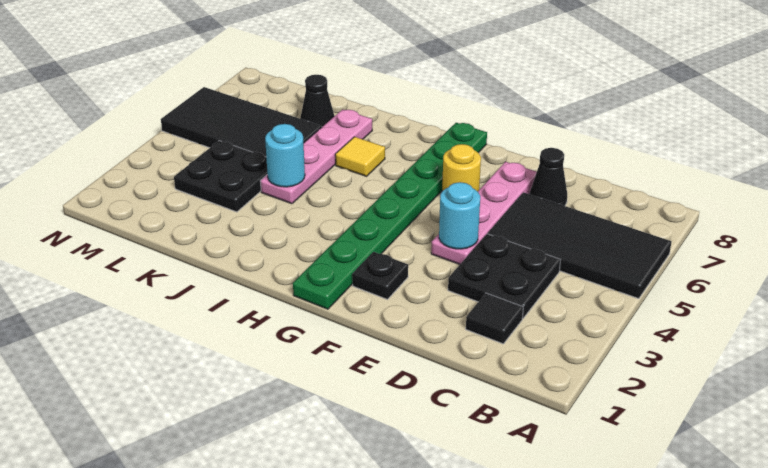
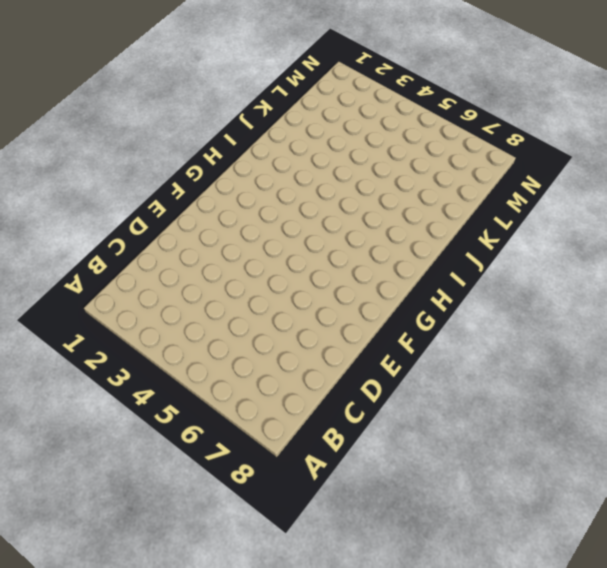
none -> black tile A5:D6 level 1
none -> black tile C2 level 1
none -> black plate C3:D4 level 1

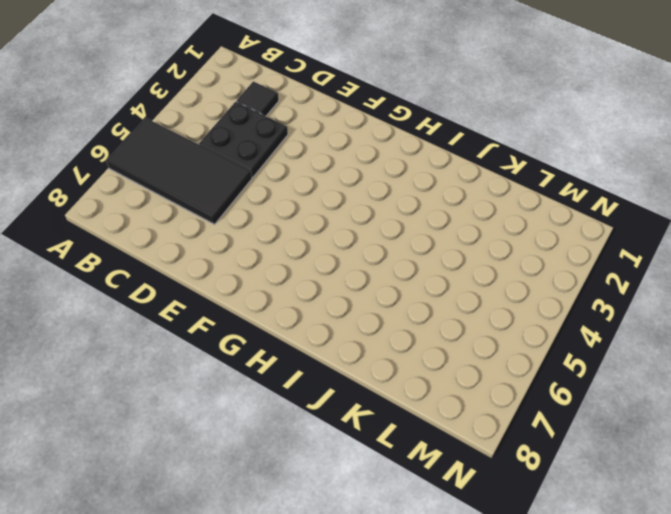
none -> black cone D7 level 1
none -> pink plate E4:E7 level 1
none -> black plate F2 level 1

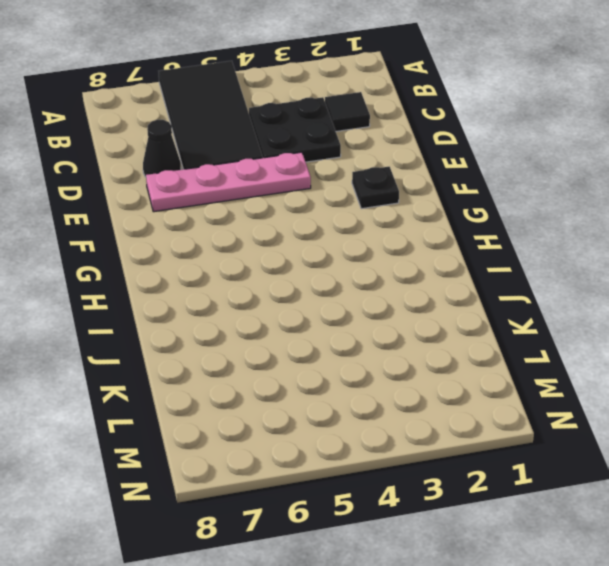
none -> yellow round brick F6 level 1
none -> green plate G1:G8 level 1
none -> yellow tile I6 level 1

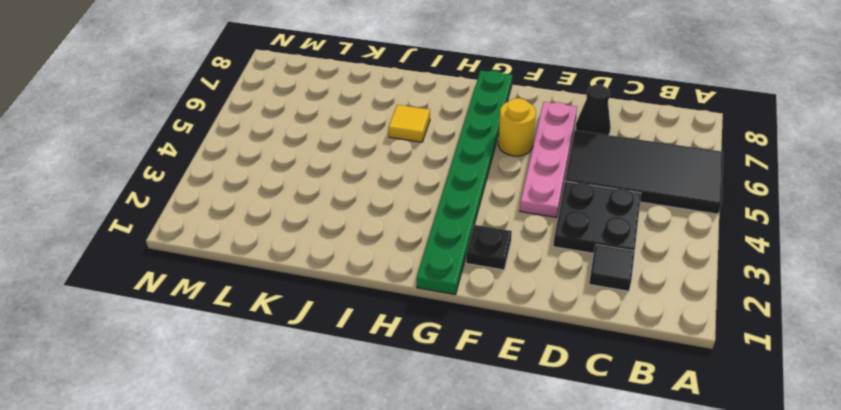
none -> pink plate J4:J7 level 1
none -> black plate K3:L4 level 1
none -> black tile K5:N6 level 1

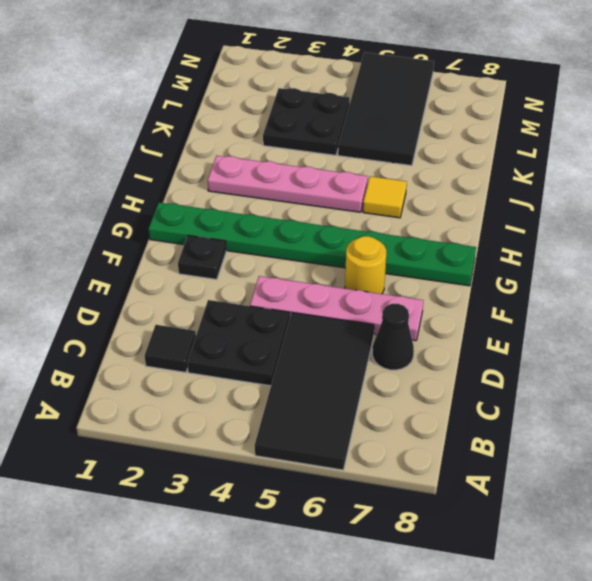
pink plate I2:I5 level 1 -> pink plate J4:J7 level 1
none -> black cone K7 level 1
none -> cyan round brick E4 level 2
none -> cyan round brick J4 level 2

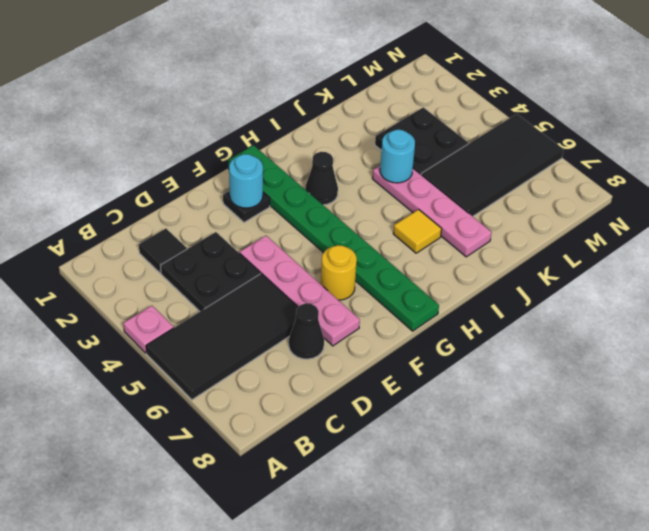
pink plate A4 level 1 -> none
cyan round brick F2 level 2 -> cyan round brick E4 level 2
black cone H3 level 1 -> black cone K7 level 1

